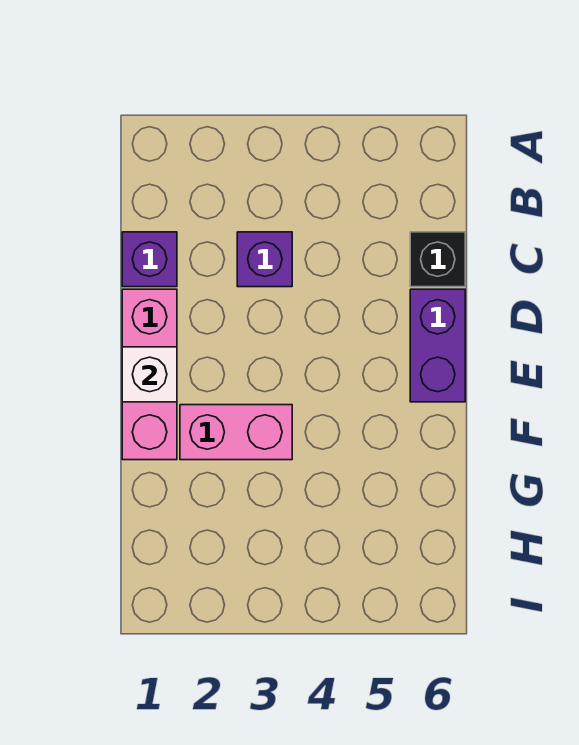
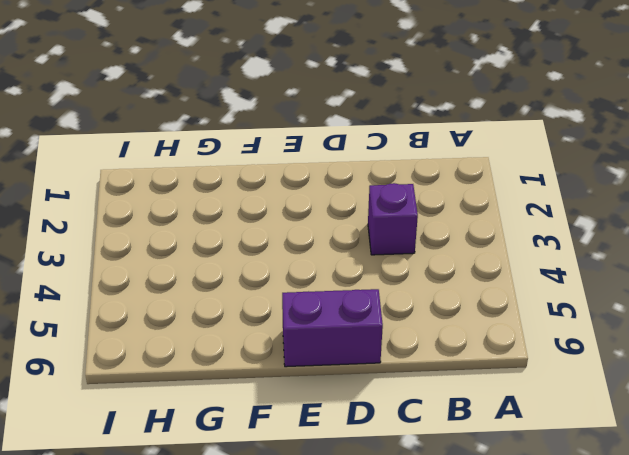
none -> purple brick C1 level 1
none -> black brick C6 level 1

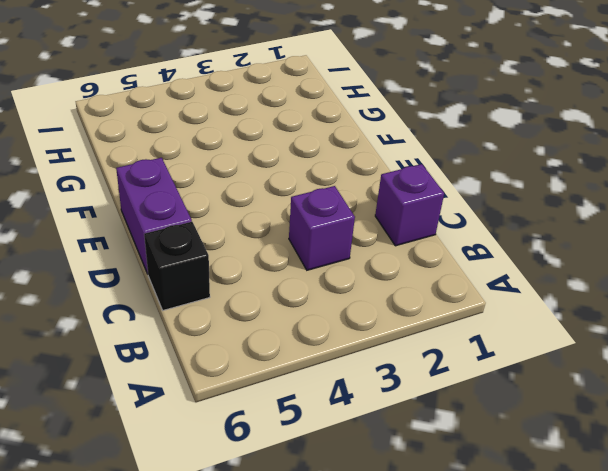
none -> pink brick D1:F1 level 1
none -> pink brick F2:F3 level 1

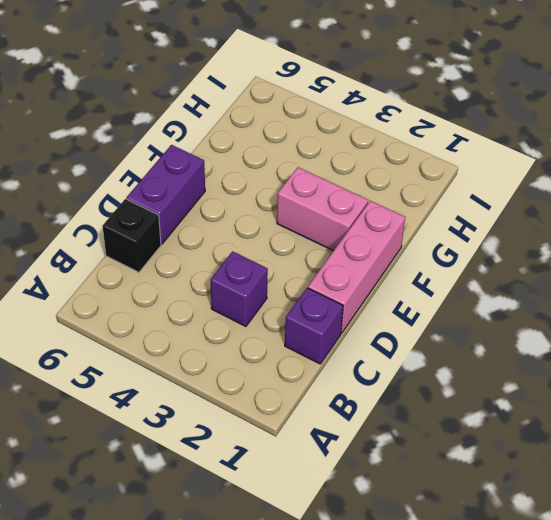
none -> white brick E1 level 2

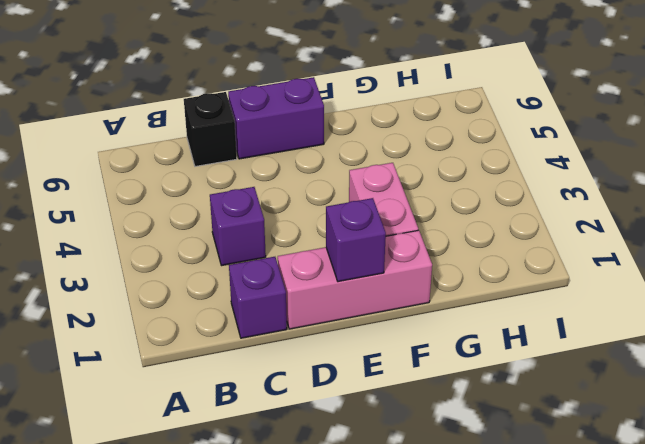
purple brick E1 level 2 -> white brick E1 level 2

